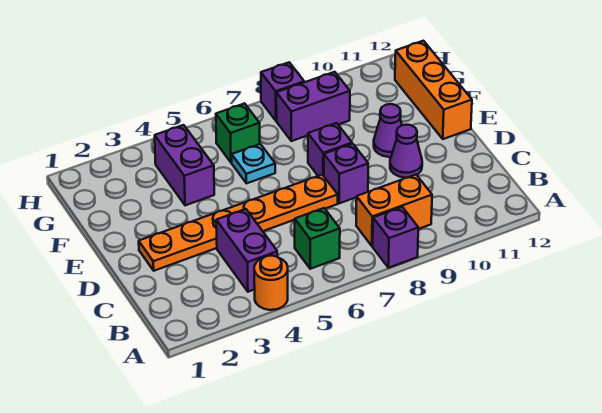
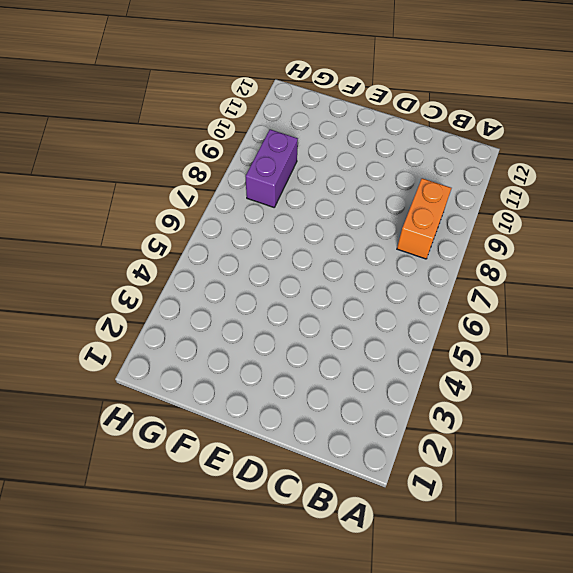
none -> orange round brick A4 level 1
none -> purple brick A8 level 1
none -> purple brick B4:C4 level 1

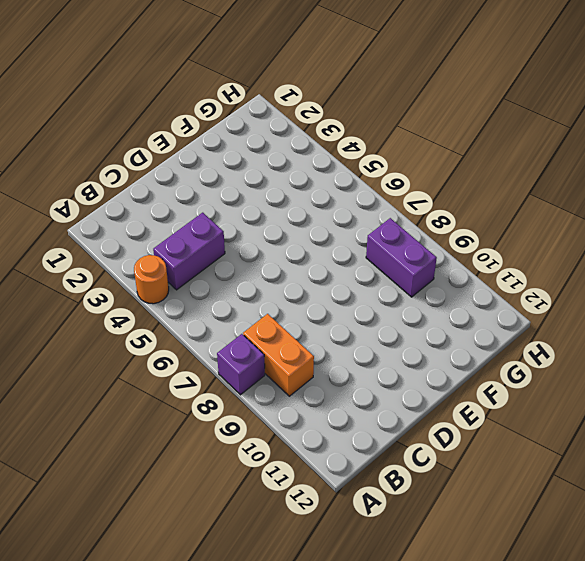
none -> green brick B6 level 1
none -> orange plate D2:D7 level 1
none -> purple brick D8 level 1

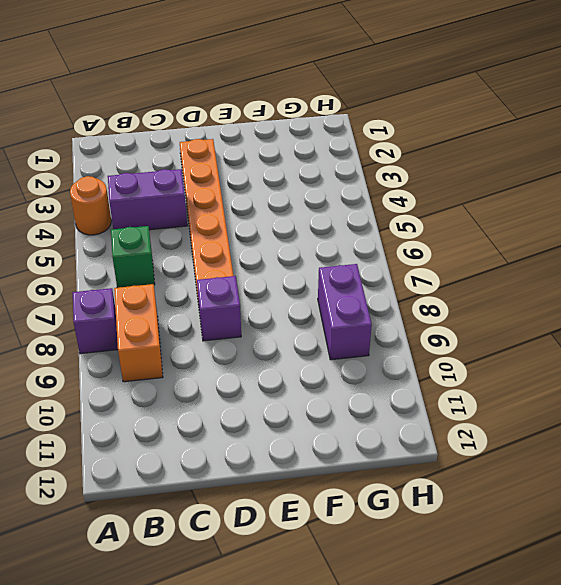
none -> purple cone D10 level 1
none -> purple brick E8 level 1
none -> purple cone E10 level 1

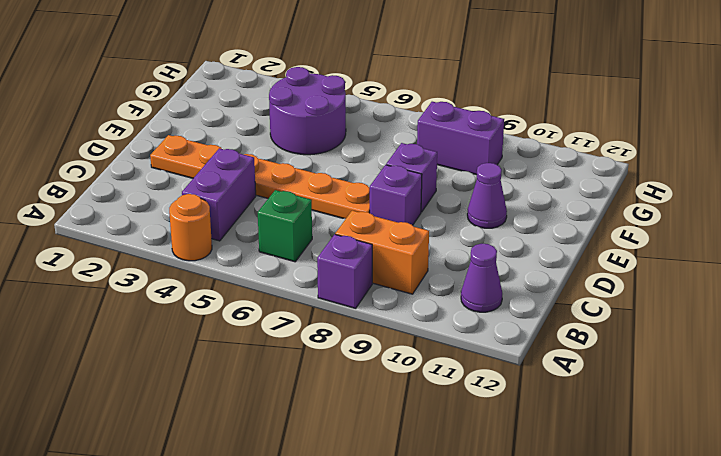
purple cone B11 level 1 -> purple cone D10 level 1
purple round brick F4:G5 level 1 -> purple brick F4:G4 level 1
none -> orange brick E12:G12 level 1
none -> cyan plate F6 level 1
none -> green brick G6 level 1

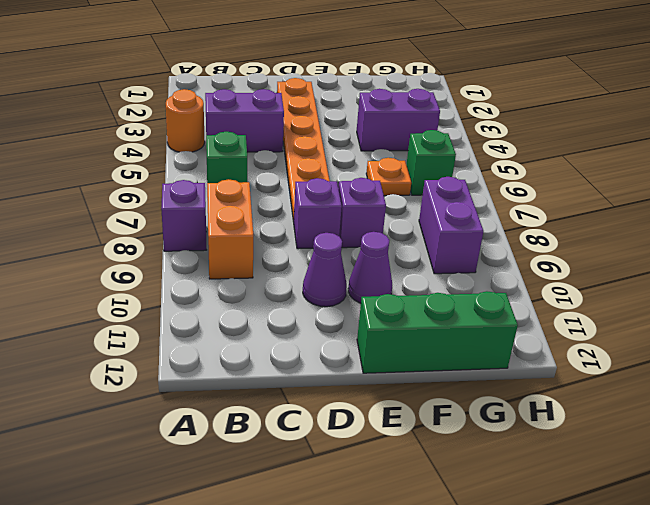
green brick E12:G12 level 1 -> orange brick E12:G12 level 1
orange plate F6 level 1 -> cyan plate F6 level 1
none -> purple brick H8 level 1

